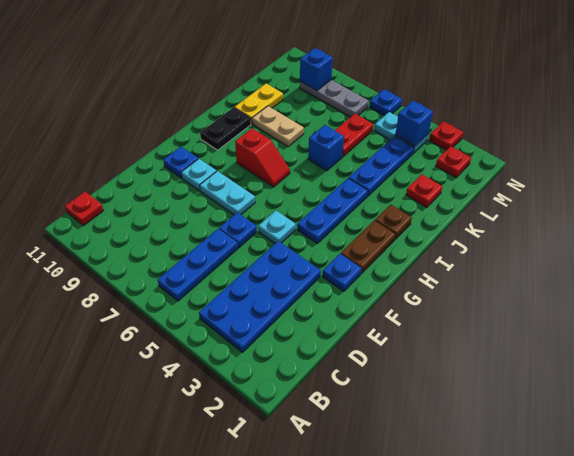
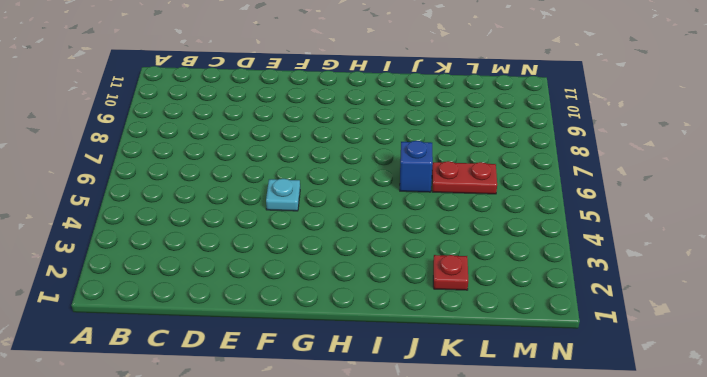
none -> blue plate B3:E4 level 1
none -> blue plate B6:D6 level 1
none -> red plate B11 level 1

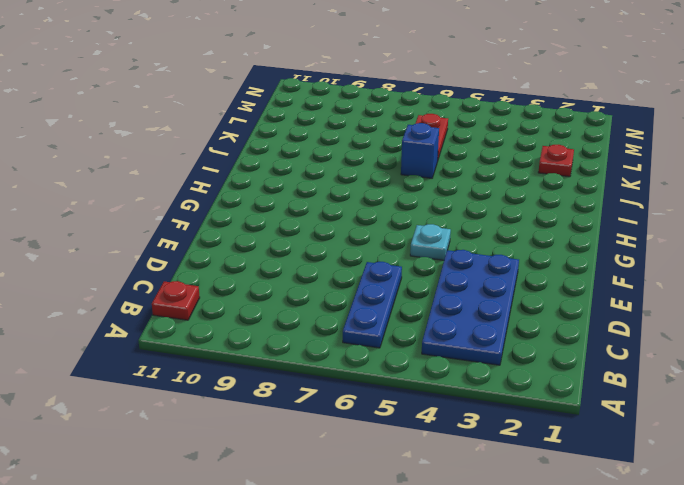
none -> blue plate E6 level 1
none -> blue plate F2 level 1
none -> cyan plate F7:F8 level 1

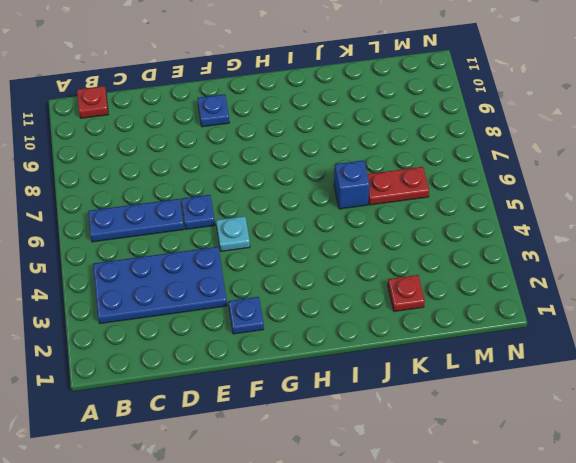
none -> cyan plate F7:F8 level 1
none -> cyan plate F9 level 1
none -> brown plate G2:H2 level 1

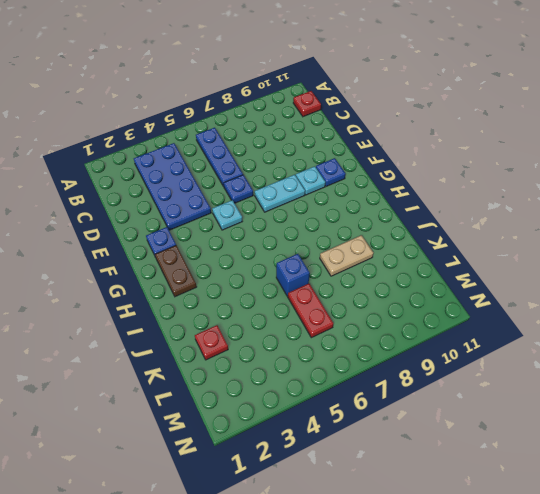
none -> blue plate G4:I4 level 1
none -> red slope H7:H8 level 1 top 8
none -> black plate H10:I10 level 1

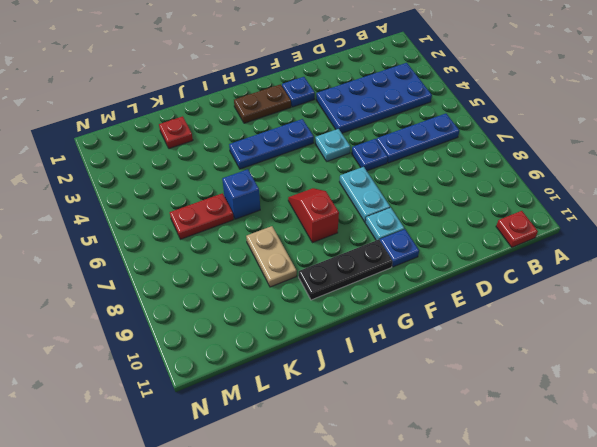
black plate G10:I10 level 1 -> black plate H10:I10 level 1
none -> brown plate I2 level 1
none -> blue plate J4:L4 level 1
none -> yellow plate J10:K10 level 1

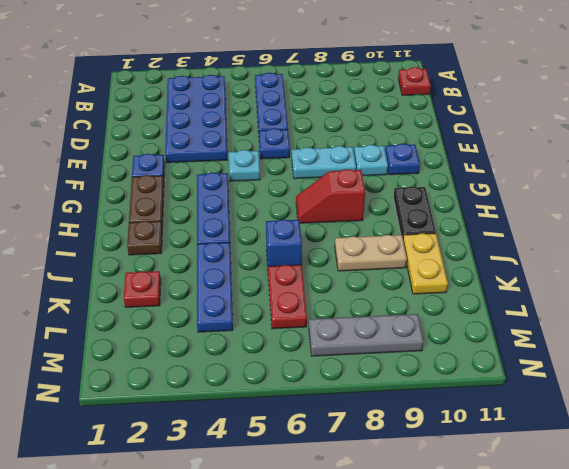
none -> red plate M2 level 1
none -> cyan plate M4:M5 level 1
none -> red plate N3 level 1

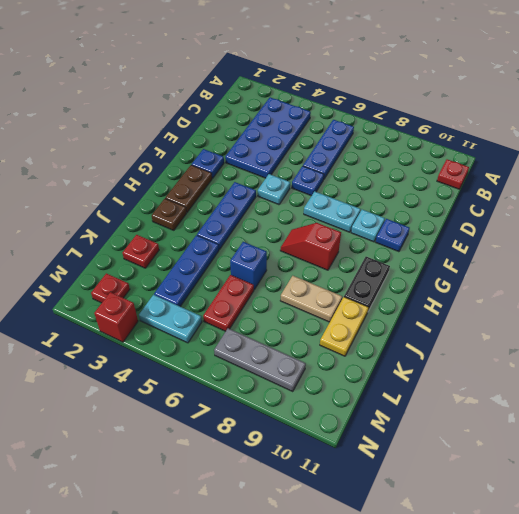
red brick N3 level 1 -> red plate N3 level 1
none -> blue plate N6 level 1
none -> blue brick M4 level 2
none -> blue brick M9 level 2

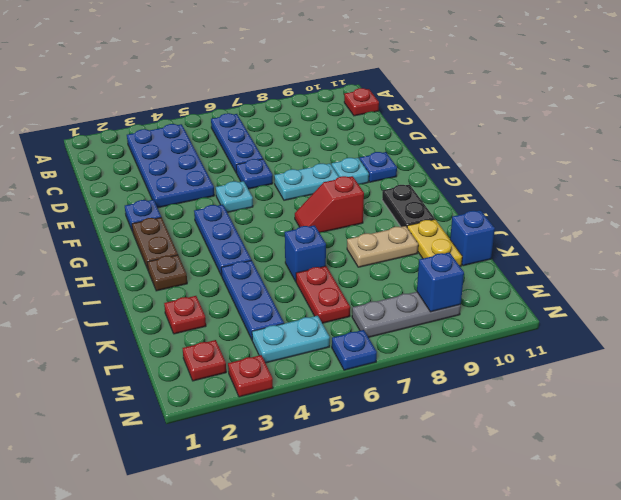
blue brick K11 level 1 -> blue brick M4 level 2

